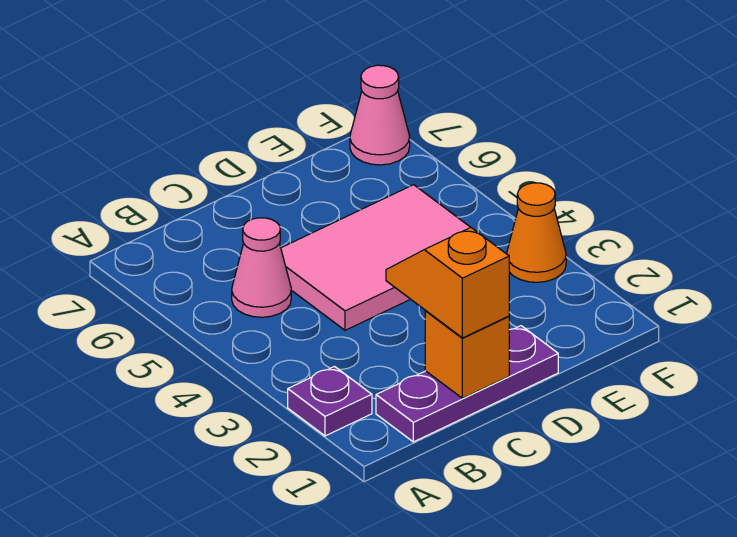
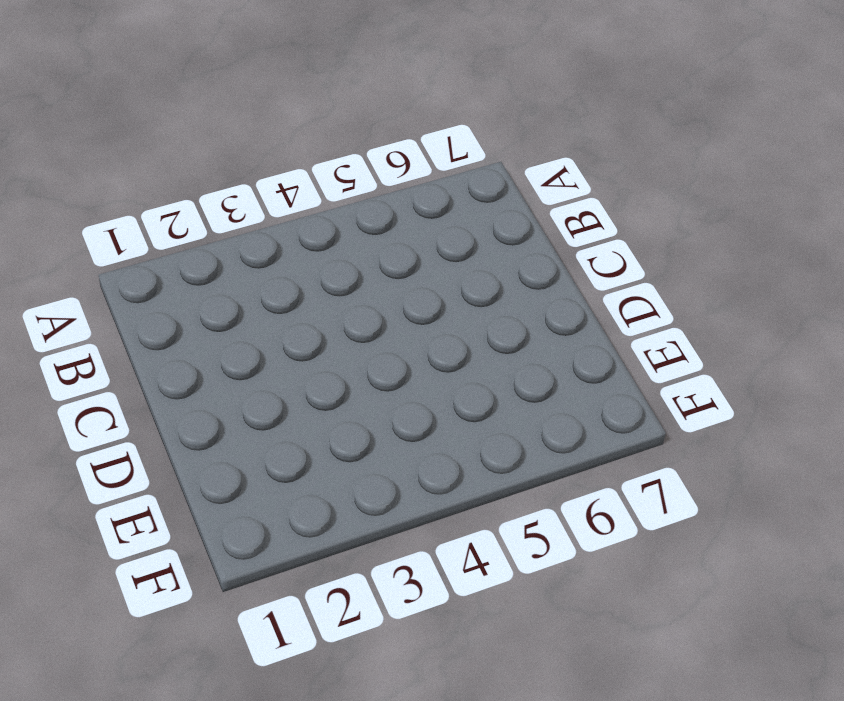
none -> purple plate A2 level 1
none -> purple plate B1:D1 level 1

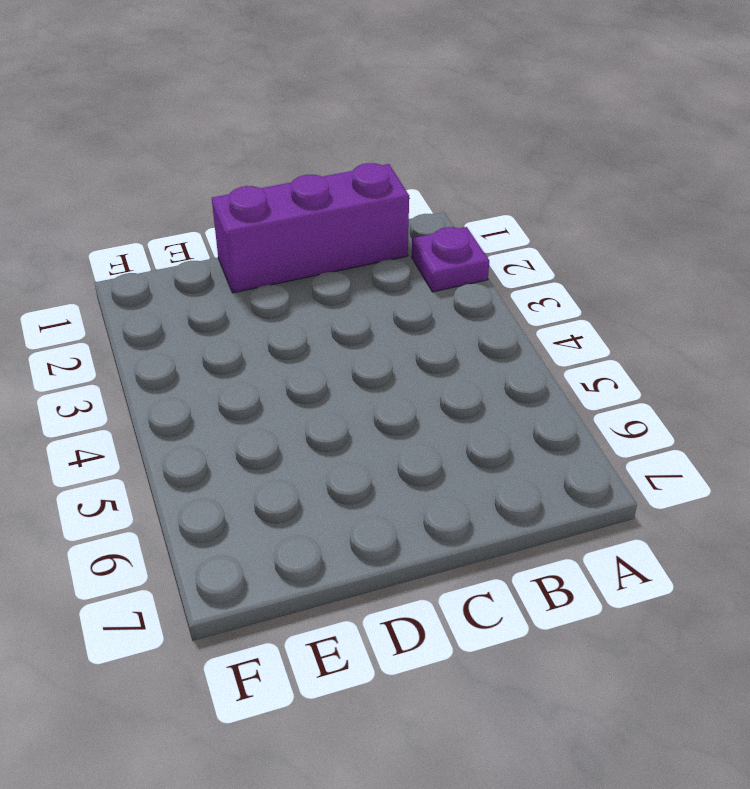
purple brick B1:D1 level 1 -> purple plate B1:D1 level 1
none -> pink cone B5 level 1
none -> pink tile C4:E5 level 1

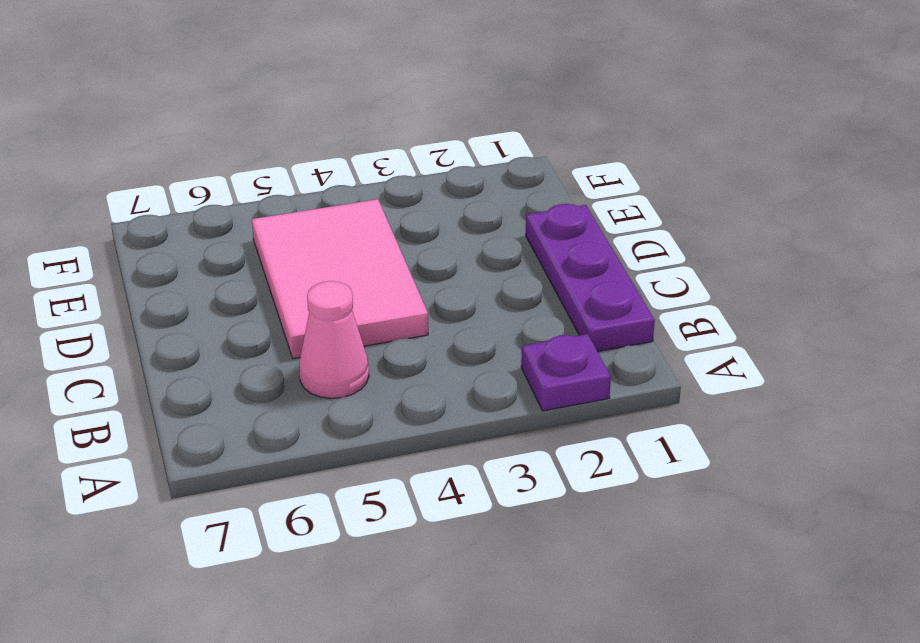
none -> orange cone F3 level 1
none -> pink cone F7 level 1

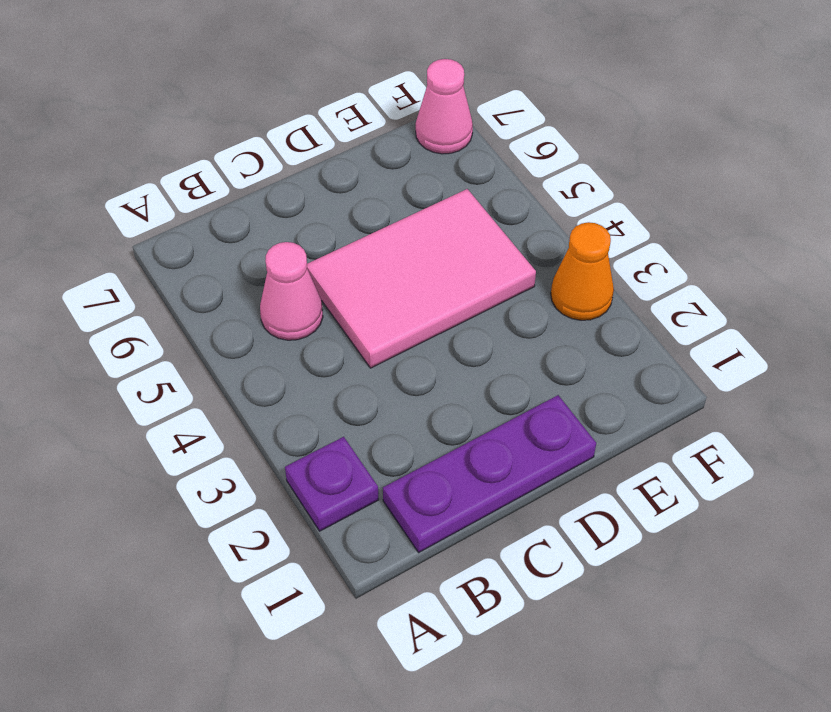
none -> orange brick C1 level 2
none -> orange slope C1:C2 level 3 top 1

